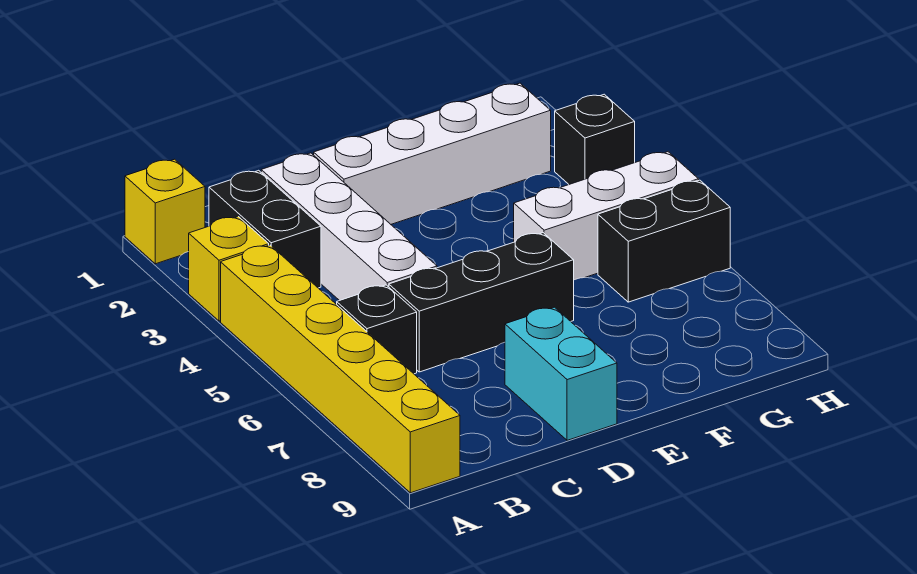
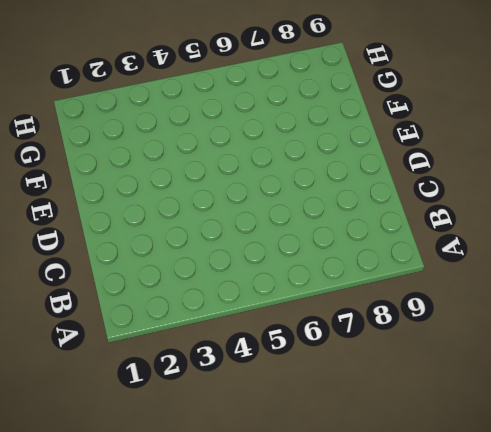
none -> yellow brick A1 level 1
none -> yellow brick A3 level 1
none -> yellow brick A4:A9 level 1

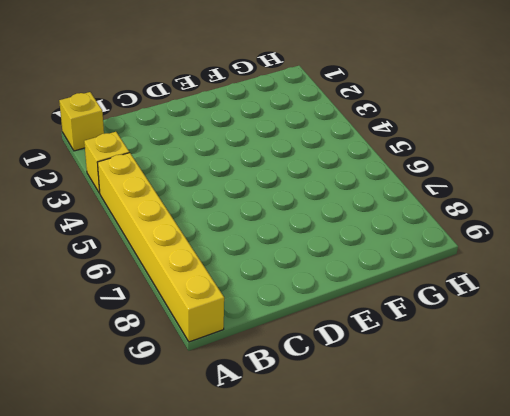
none -> black brick B2:B3 level 1
none -> black brick B6 level 1
none -> white brick C2:C5 level 1

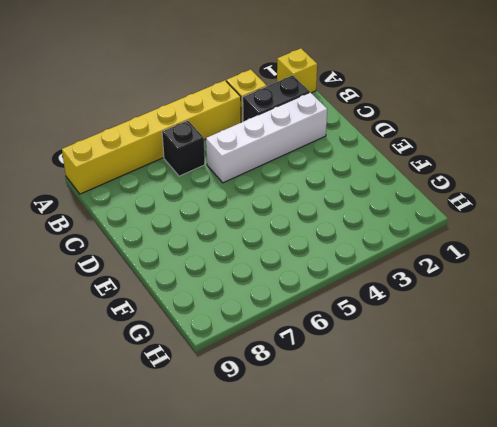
none -> black brick C6:E6 level 1
none -> white brick D2:G2 level 1
none -> cyan brick D8:D9 level 1

